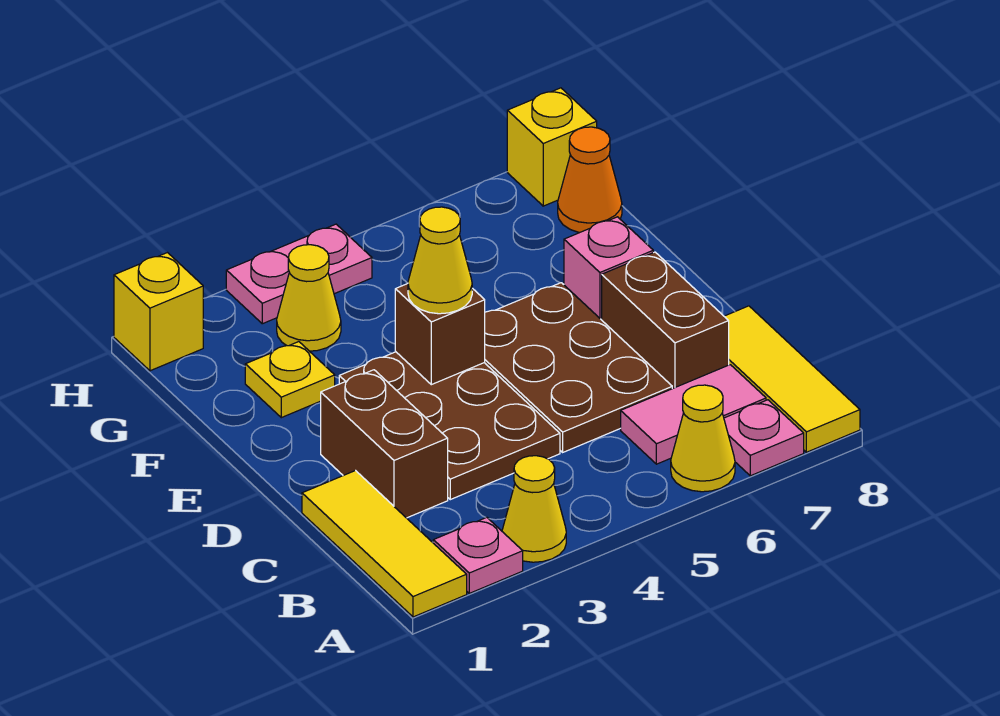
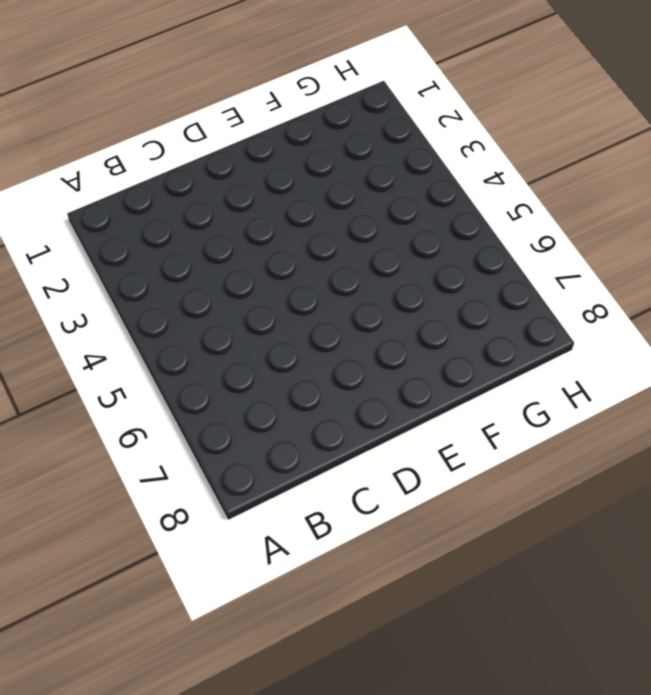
none -> yellow tile A1:C1 level 1
none -> pink plate A2 level 1
none -> yellow cone A3 level 1

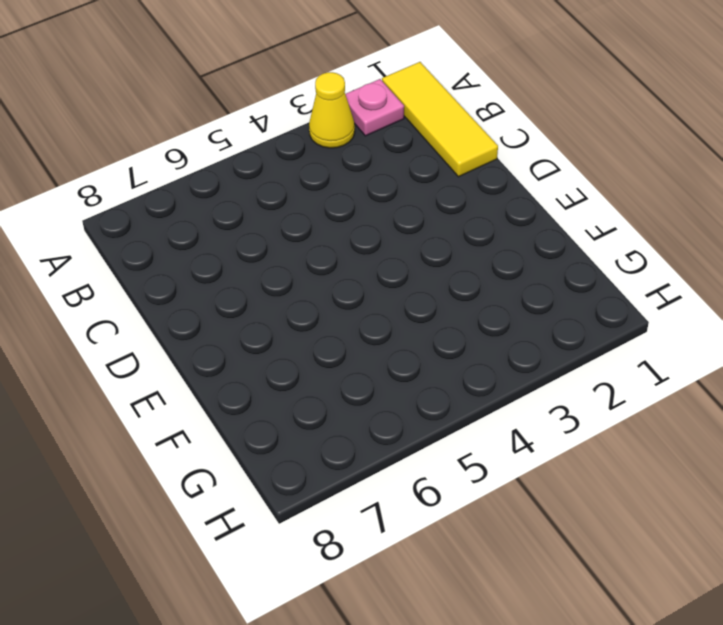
none -> yellow cone A6 level 1
none -> pink plate A7 level 1
none -> yellow tile A8:C8 level 1

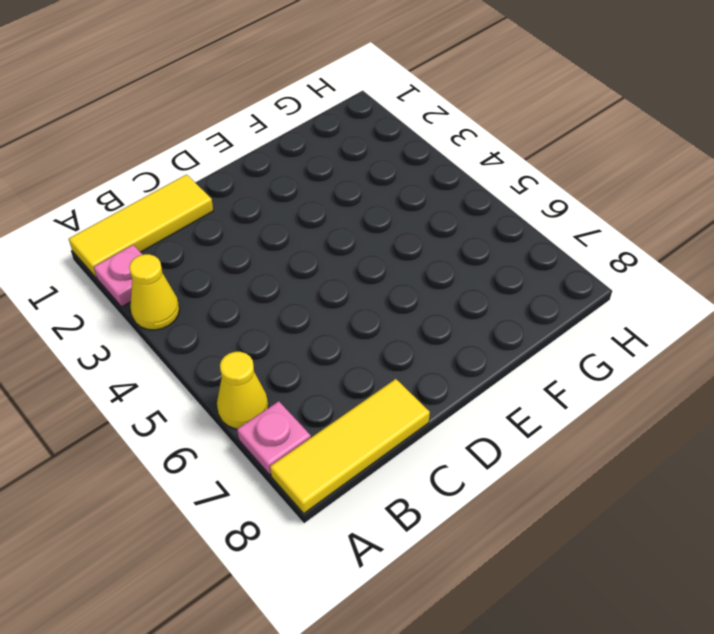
none -> pink tile B6:B7 level 1
none -> brown brick C2:D2 level 1
none -> brown plate C3:E4 level 1

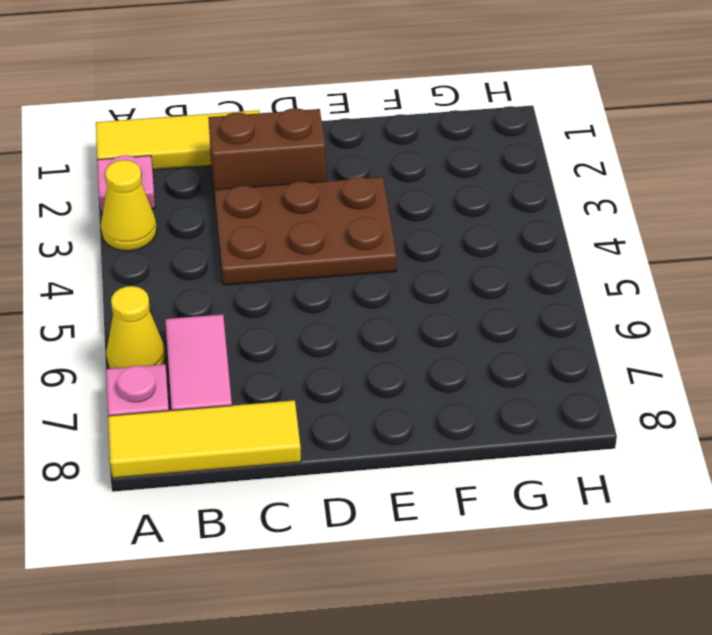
none -> brown plate C5:E6 level 1
none -> brown brick C7:D7 level 1
none -> pink brick E7 level 1

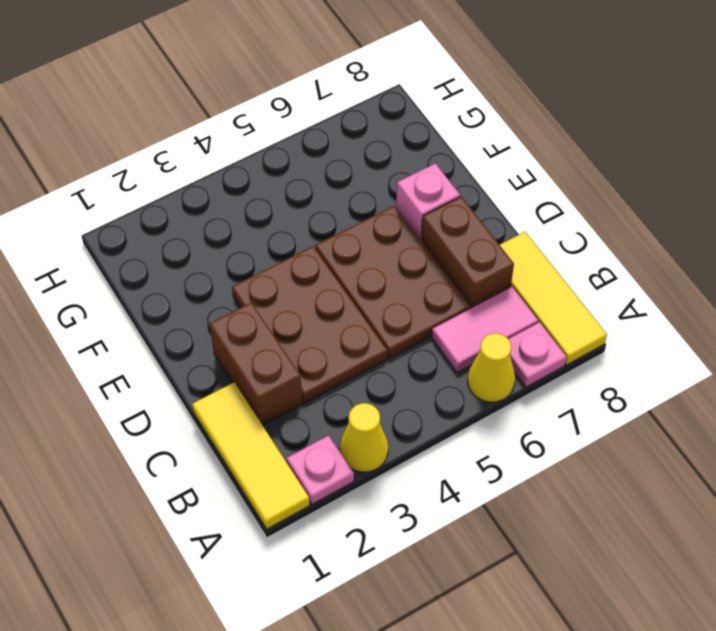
none -> yellow plate F2 level 1
none -> yellow cone G3 level 1
none -> orange cone G8 level 1

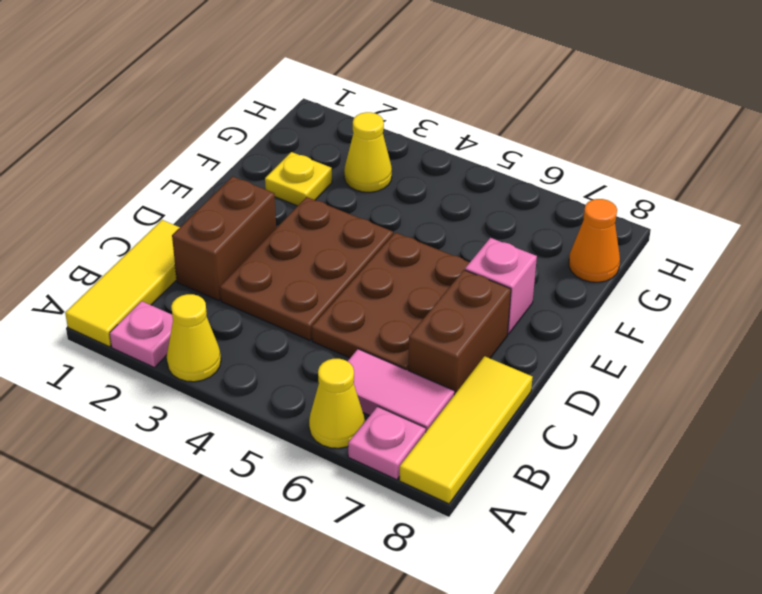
none -> yellow brick H1 level 1
none -> pink plate H3:H4 level 1
none -> yellow brick H8 level 1

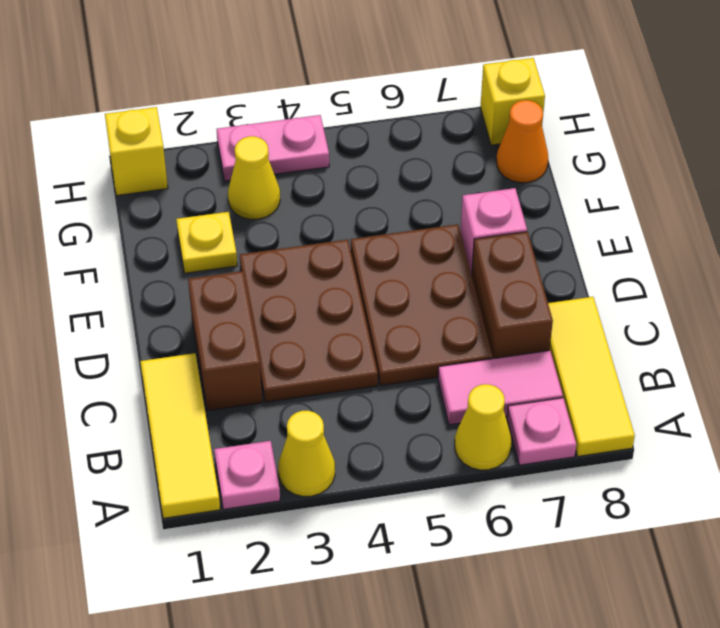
none -> brown brick E4 level 2
none -> yellow cone E4 level 3

